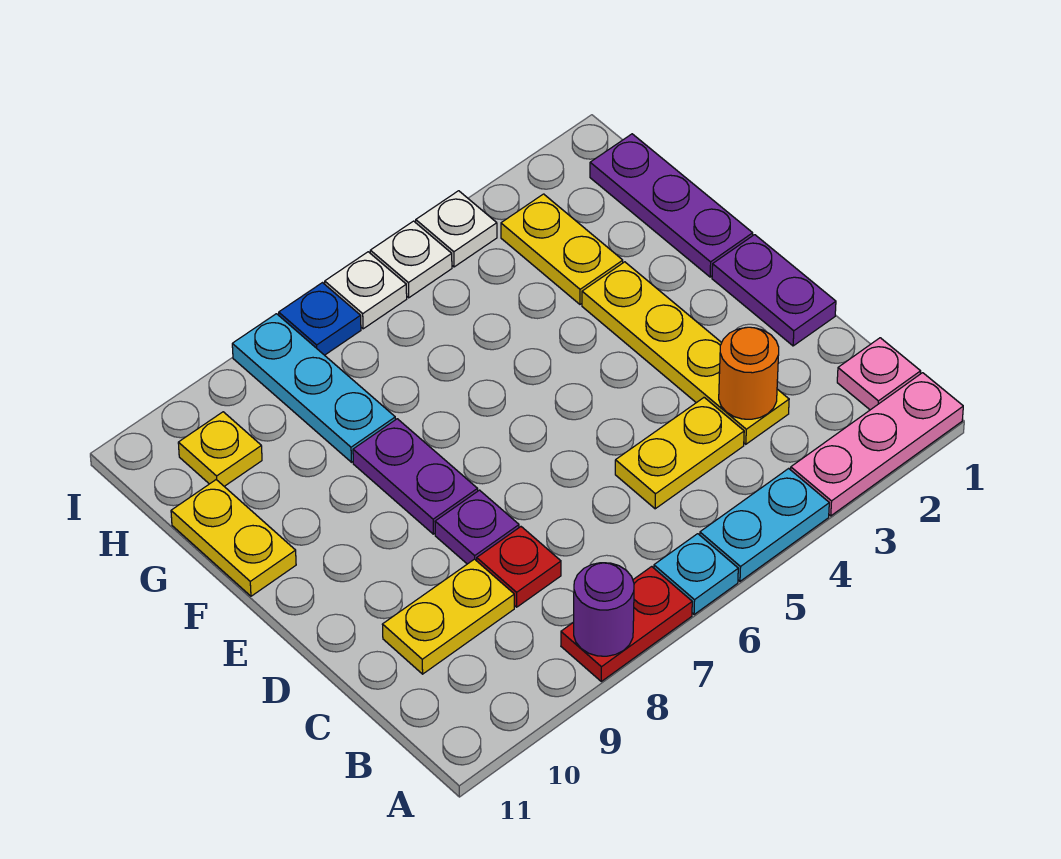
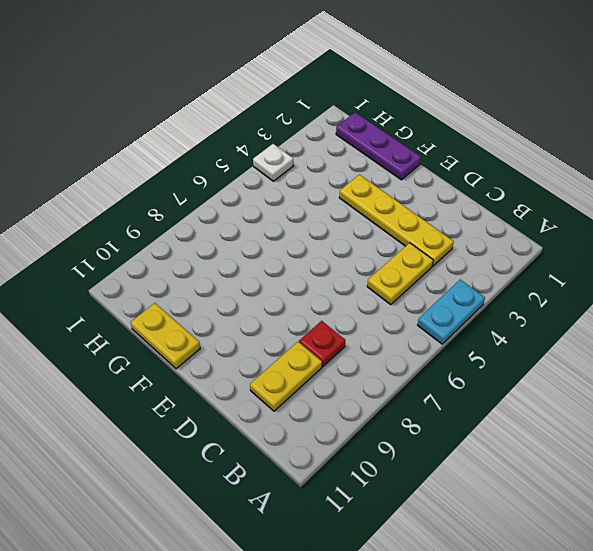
none -> pink plate A1:A3 level 1
none -> cyan plate A6 level 1
none -> red plate A7:A8 level 1

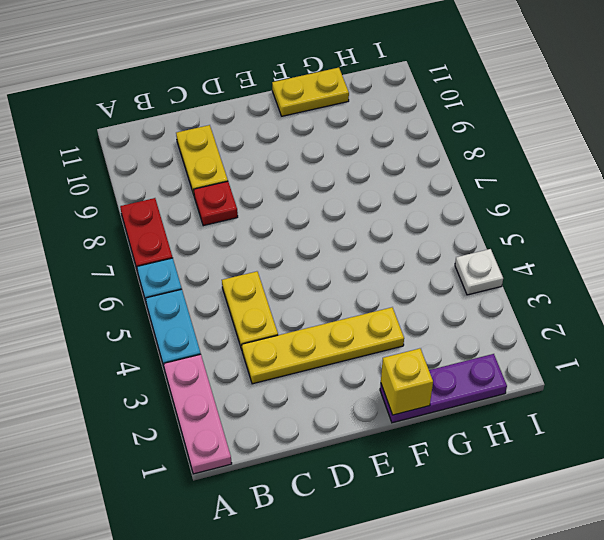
yellow brick F1 level 2 -> none
none -> pink plate B1 level 1
none -> purple plate D1:E1 level 1
none -> purple plate D8 level 1

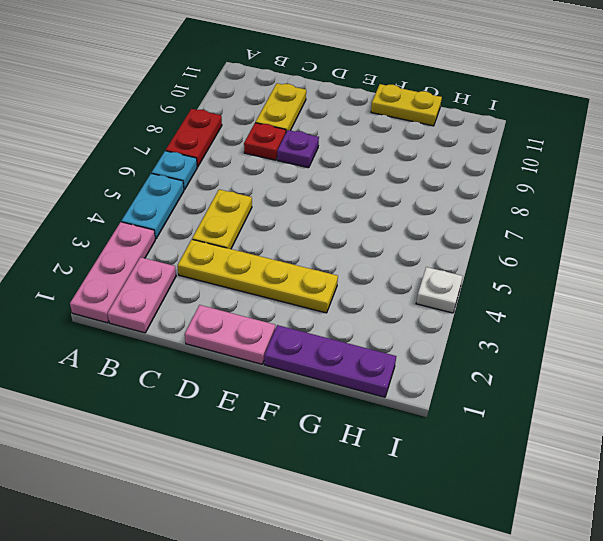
pink plate B1:B2 level 1 -> pink plate B1 level 1
pink plate D1:E1 level 1 -> purple plate D1:E1 level 1
none -> purple plate E8:F8 level 1
none -> yellow plate G3:H3 level 1
none -> cyan plate G8:I8 level 1

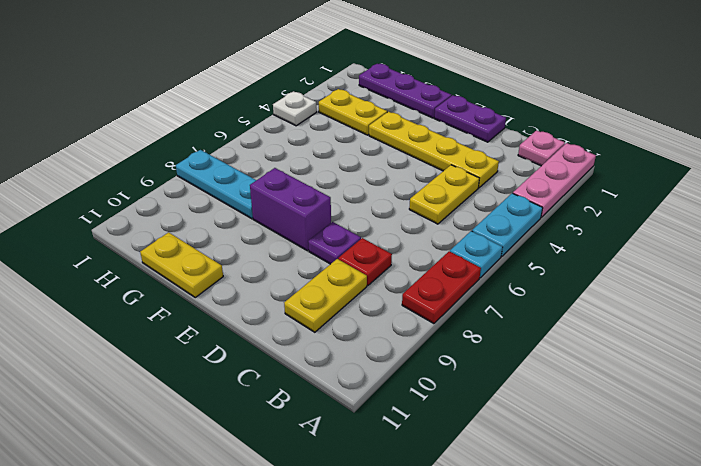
purple brick E8:F8 level 1 -> purple plate E8:F8 level 1
none -> yellow plate H10 level 1
none -> white plate I5 level 1
none -> white plate I6 level 1

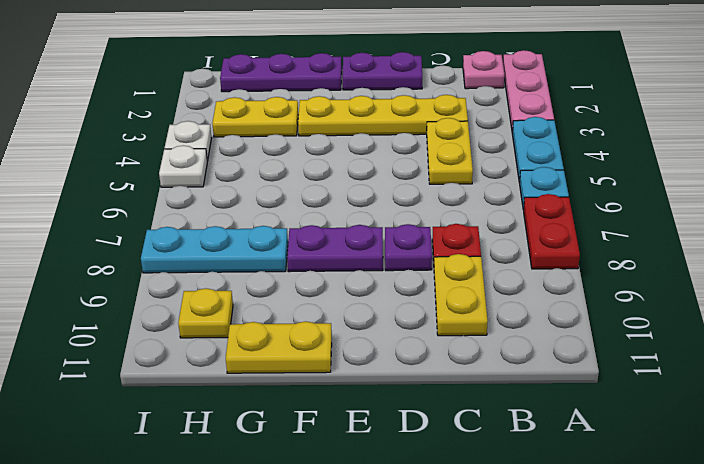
none -> white plate I6 level 1
none -> blue plate I7 level 1
none -> purple round brick A8 level 2

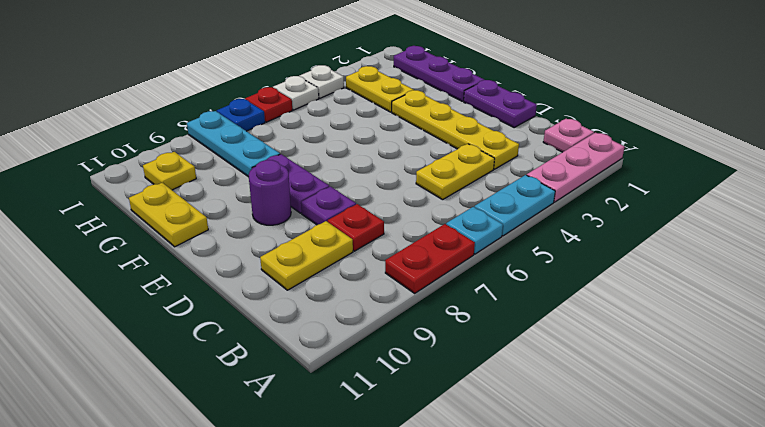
purple round brick E9 level 1 -> purple round brick A8 level 2
red plate I6 level 1 -> white plate I6 level 1
none -> orange round brick C3 level 2

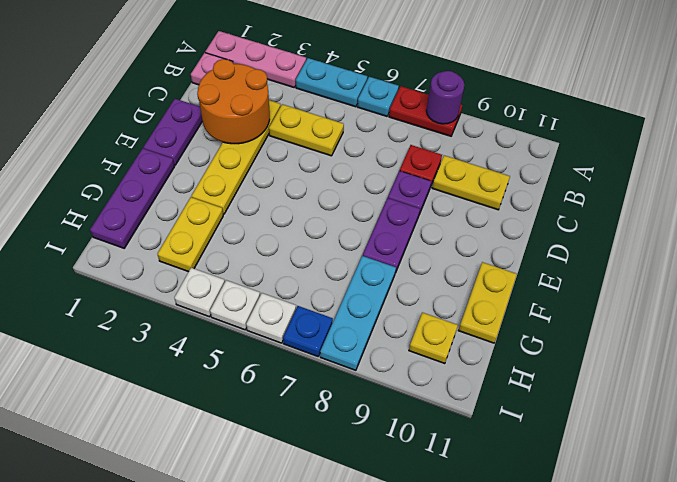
orange round brick C2:D3 level 2 -> orange round brick C3 level 2

